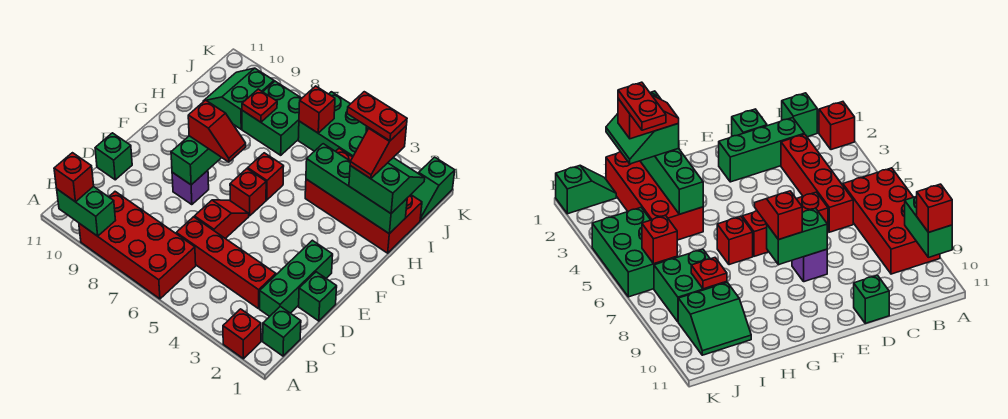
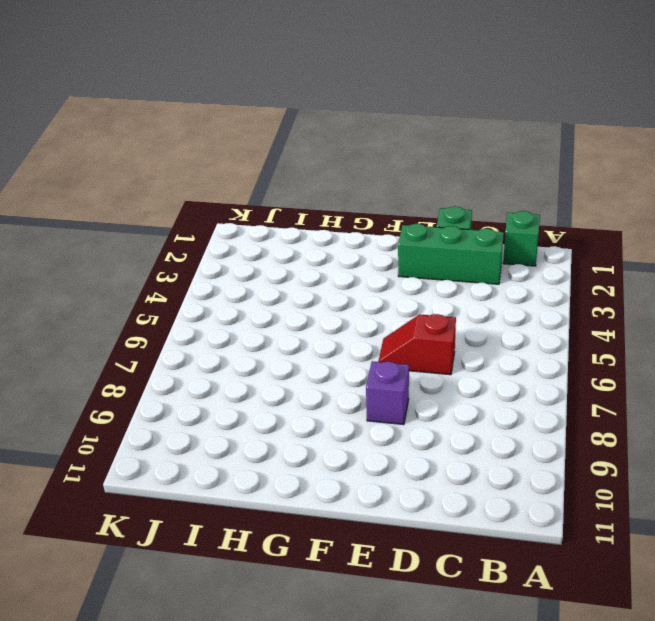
none -> red brick A2 level 1
none -> red brick A6:B9 level 1
none -> red brick C3:C6 level 1

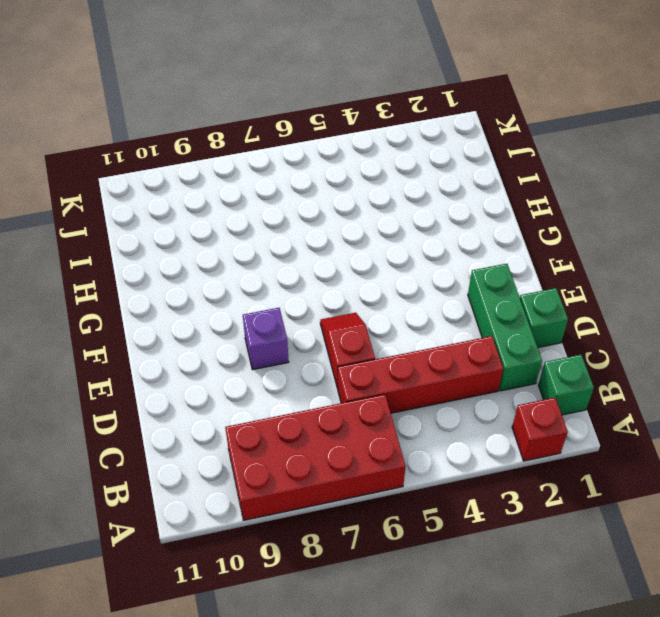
none -> green brick D11 level 1
none -> red brick F6 level 1
none -> red brick G6 level 1

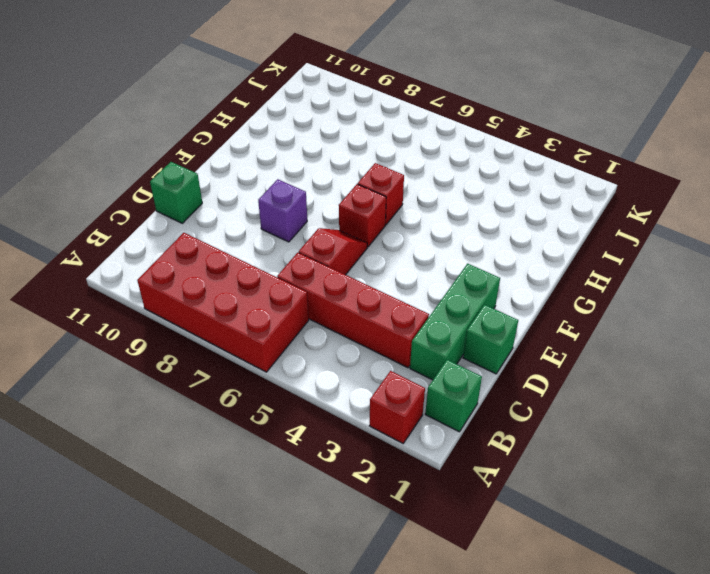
none -> red brick H1:I4 level 1
none -> green brick I7:J8 level 1
none -> green slope I9:J10 level 1 top 9

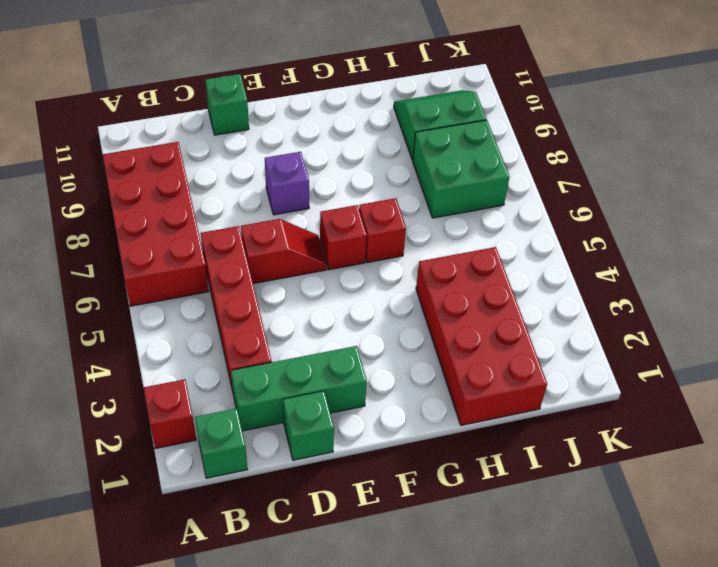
none -> green slope J1:K1 level 1 top K
none -> green brick J4:K6 level 1
none -> green brick A9:A10 level 2

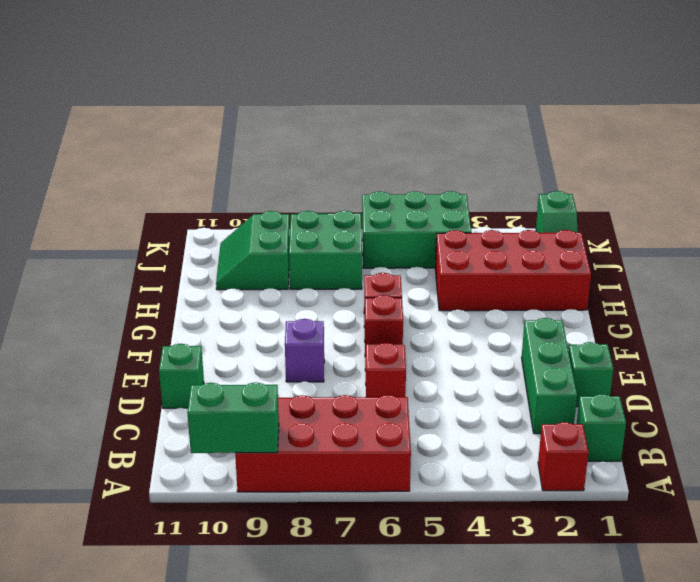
none -> red brick C3:C6 level 1
none -> green brick E8:F8 level 2
none -> green brick H1:H4 level 2

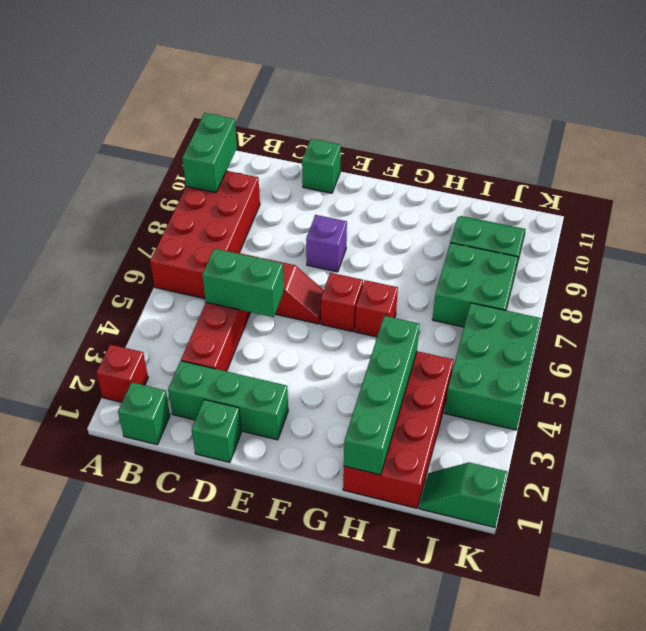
green brick C5:D5 level 2 -> green brick E8:F8 level 2
none -> red plate I8 level 2
none -> red brick J6 level 2
none -> red brick A10 level 3

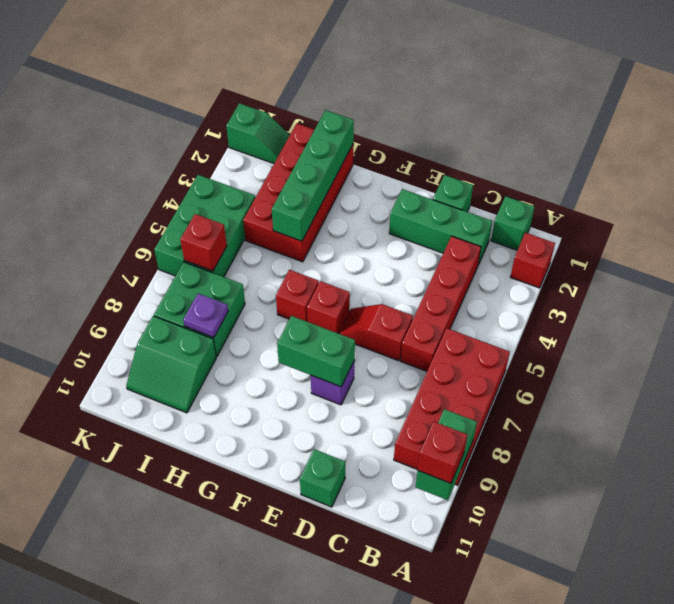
purple plate I8 level 2 -> red plate I8 level 2
none -> red slope F7:F8 level 3 top 8
none -> green slope H1:I2 level 3 top H
none -> red slope H2:I2 level 4 top I

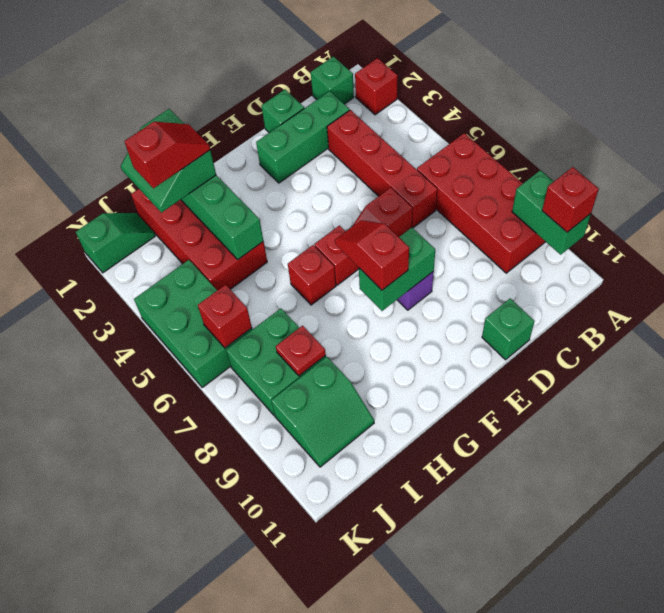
none -> red plate I2:I3 level 5

